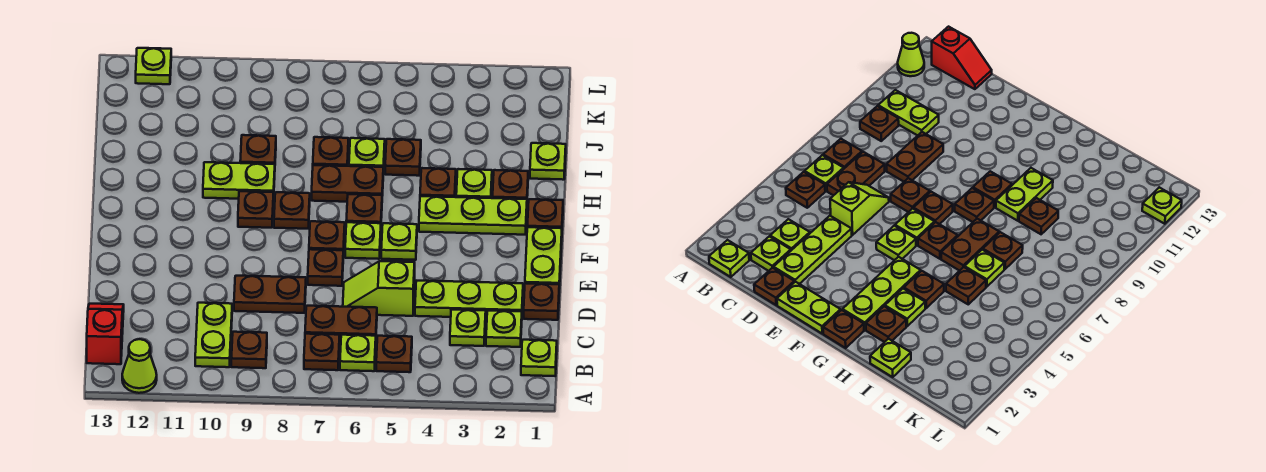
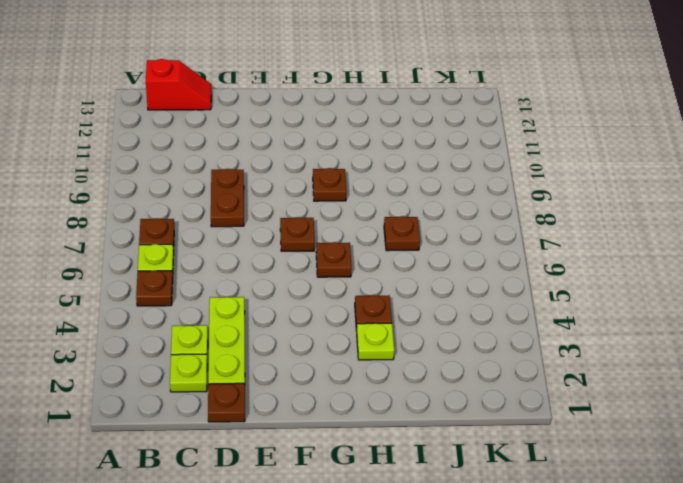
none -> lime cone A12 level 1
none -> lime plate B1 level 1
none -> brown plate B9 level 1
none -> lime plate B10:C10 level 1

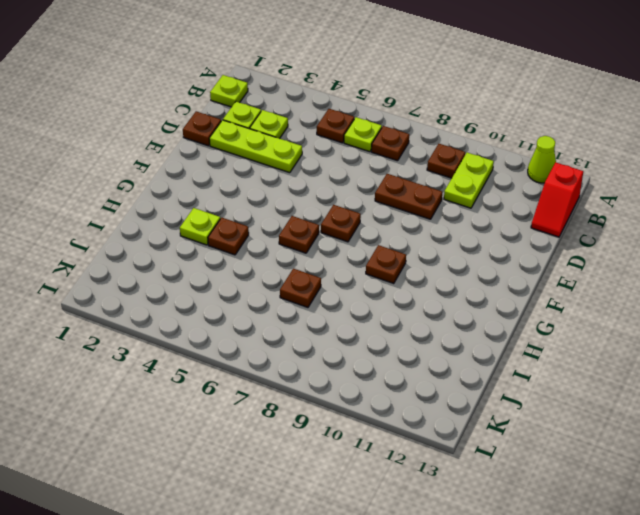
none -> brown plate C6:C7 level 1
none -> lime slope D5:D6 level 1 top 5
none -> lime plate E1:F1 level 1
none -> brown plate E7 level 1

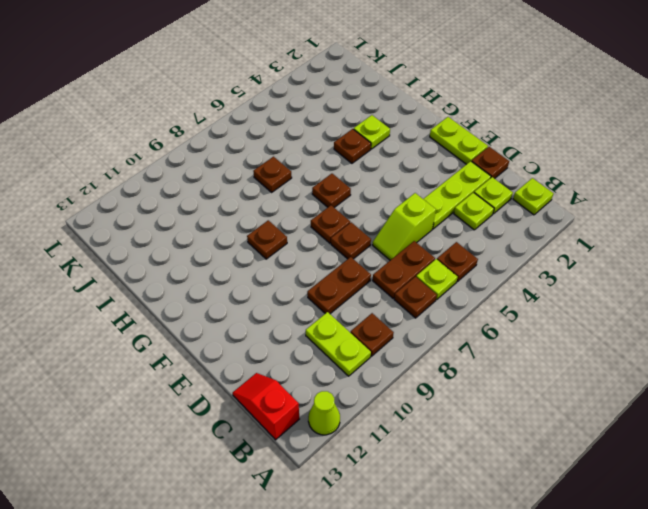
none -> lime plate F5 level 1
none -> lime plate F6 level 1
none -> brown plate G1 level 1
none -> lime plate G2:G4 level 1

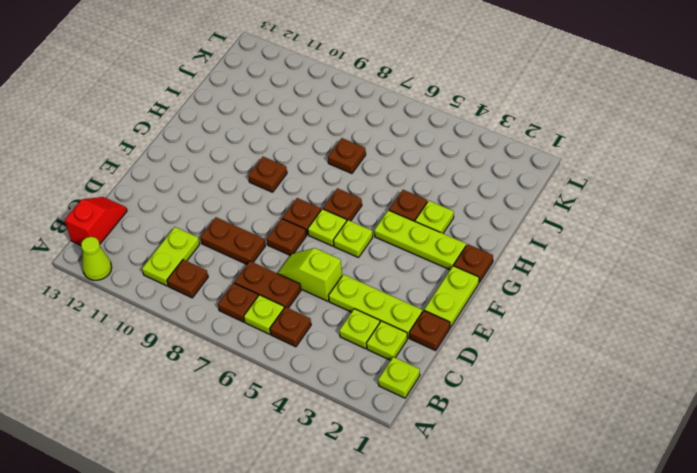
none -> brown plate G8 level 1
none -> brown plate H2 level 1
none -> brown plate H6:H7 level 1
none -> lime plate H9:H10 level 1

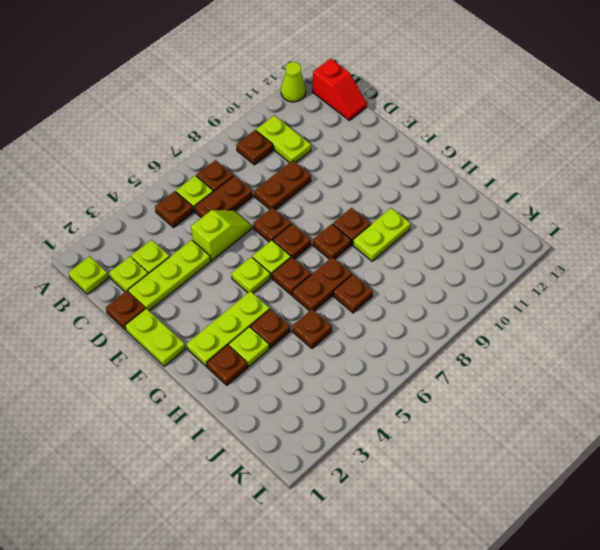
none -> brown plate G1 level 1
none -> lime plate I1 level 1
none -> lime plate I6 level 1
none -> brown plate I9 level 1

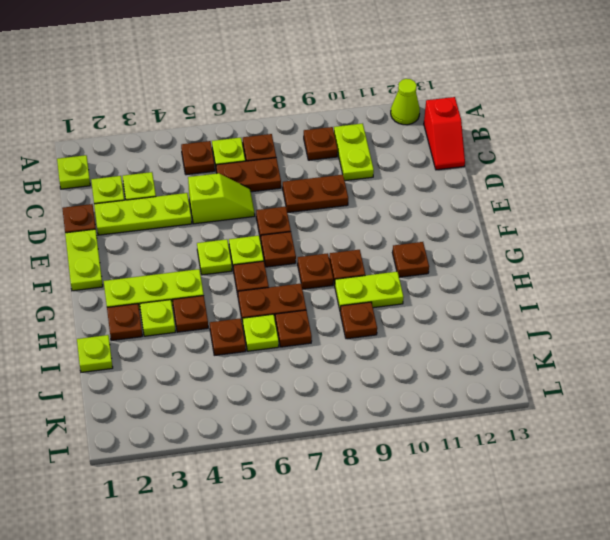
brown plate G11 level 1 -> brown plate G1 level 1
none -> lime plate L12 level 1

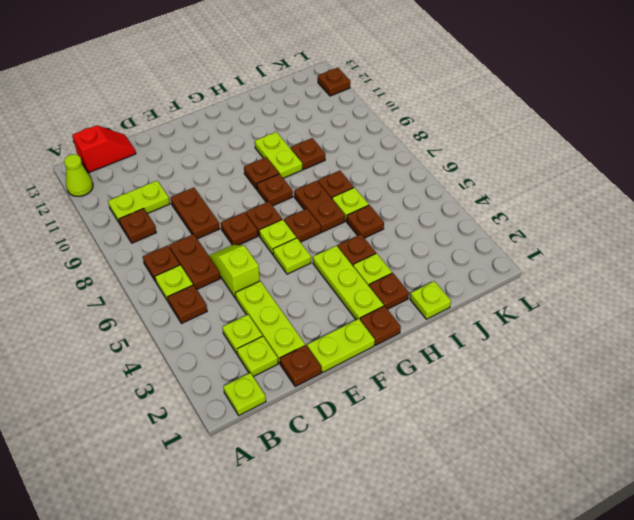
brown plate L12 level 1 -> lime plate L12 level 1

